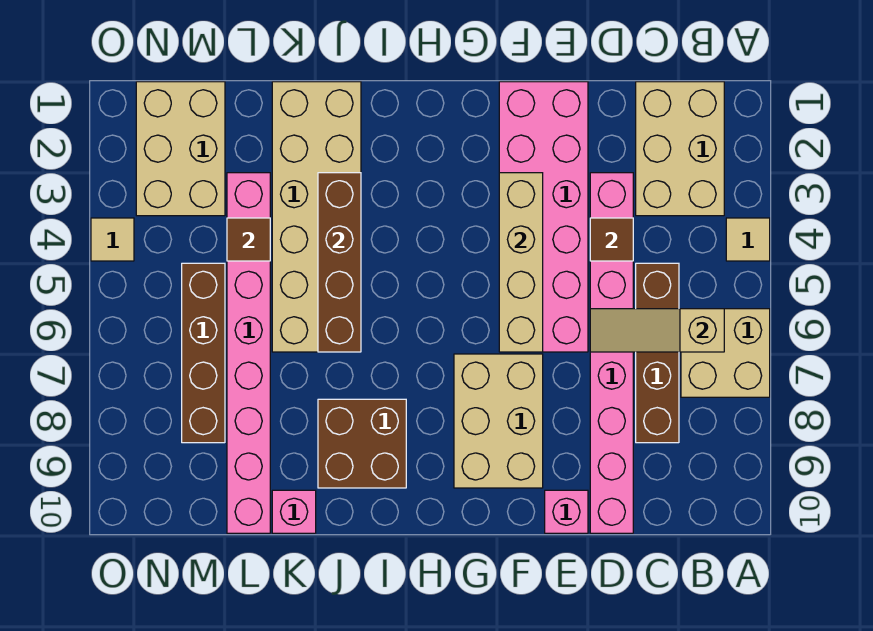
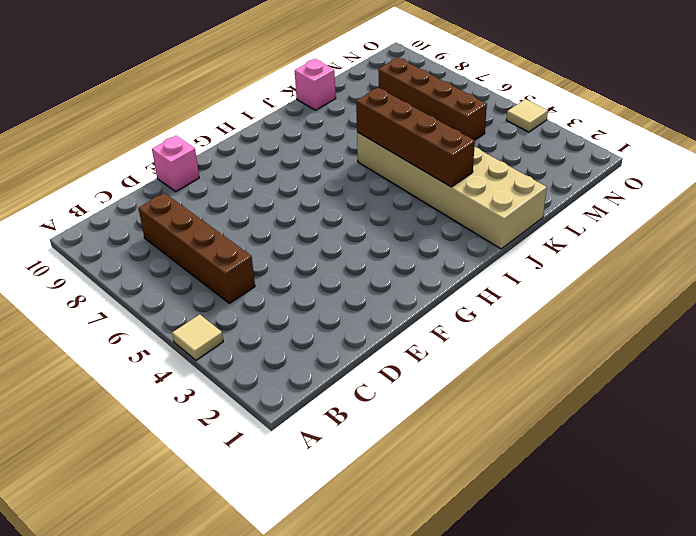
none -> tan brick A6:B7 level 1
none -> tan brick B1:C3 level 1
none -> pink brick D3:D10 level 1

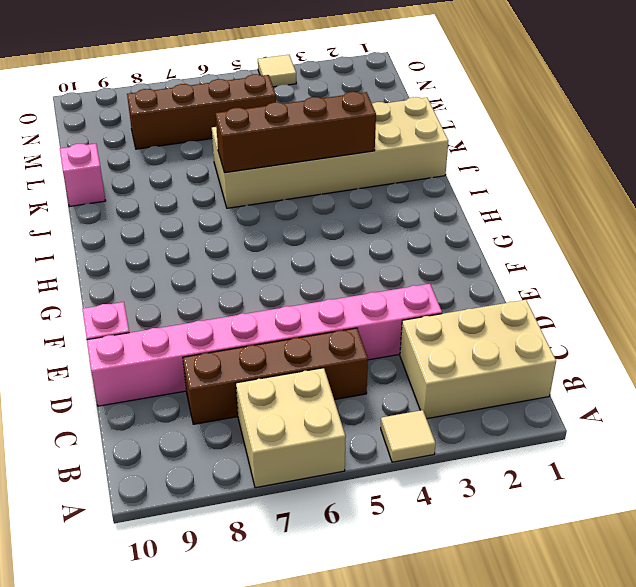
none -> pink brick E1:F6 level 1
none -> tan brick F7:G9 level 1
none -> brown brick I8:J9 level 1

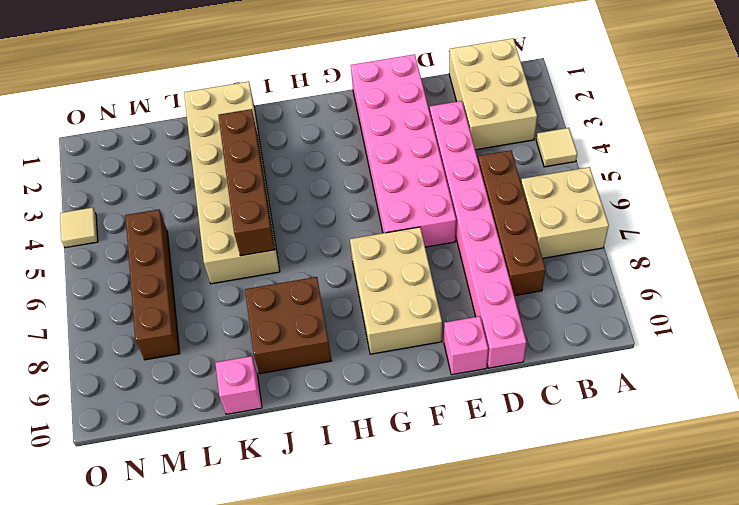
none -> pink brick L3:L10 level 1
none -> tan brick M1:N3 level 1
none -> tan slope B6:D6 level 2 top B

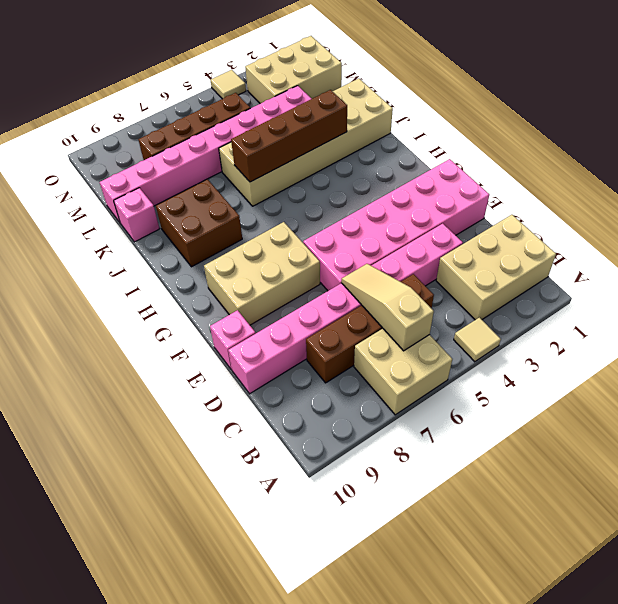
none -> brown tile D4 level 2
none -> tan brick F3:F6 level 2
none -> brown tile L4 level 2

